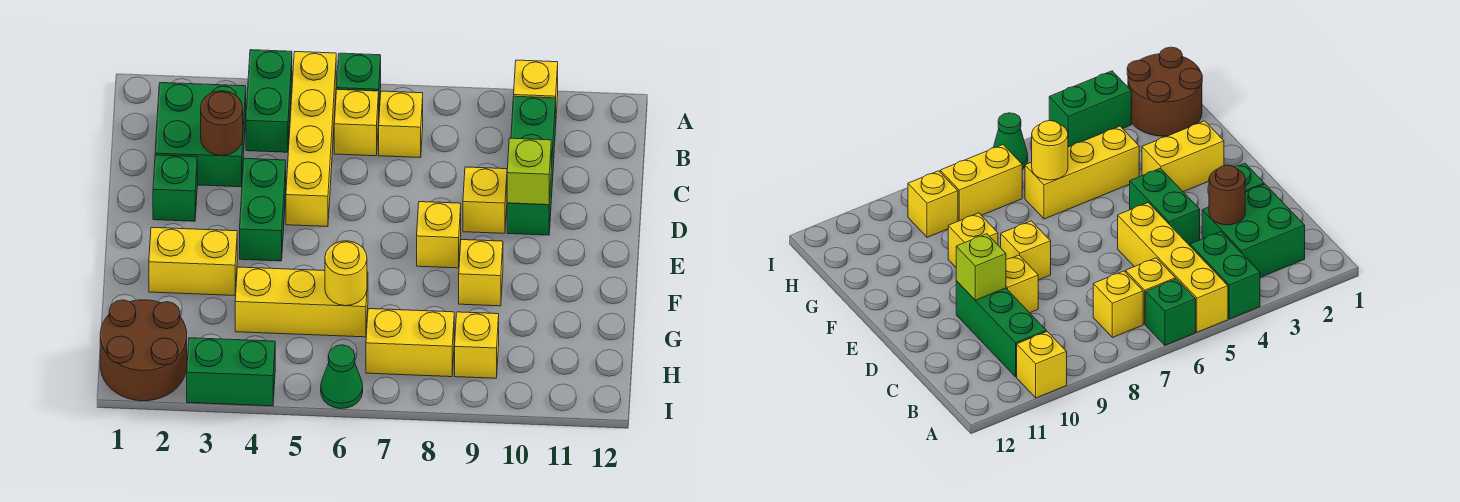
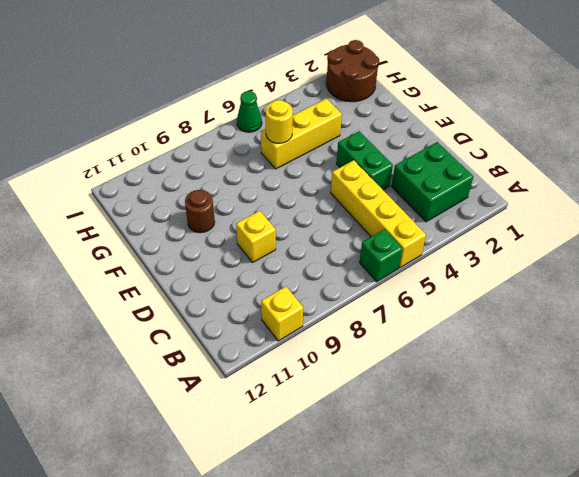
brown round brick F10 level 1 -> brown round brick C3 level 2
none -> green brick A4:B4 level 1
none -> yellow brick B6 level 1
none -> yellow brick B7 level 1

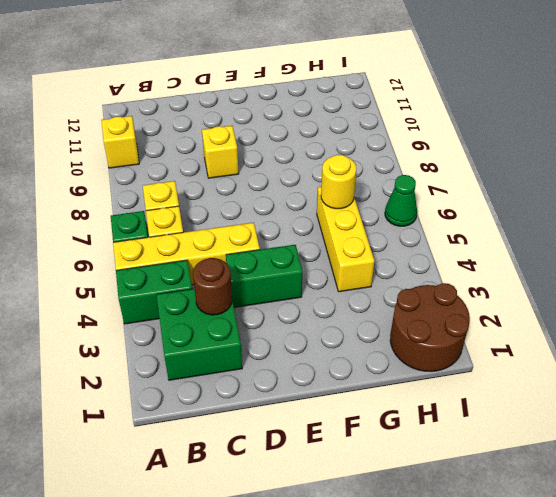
none -> green brick B10:D10 level 1
none -> green brick D2 level 1
none -> yellow brick E8 level 1

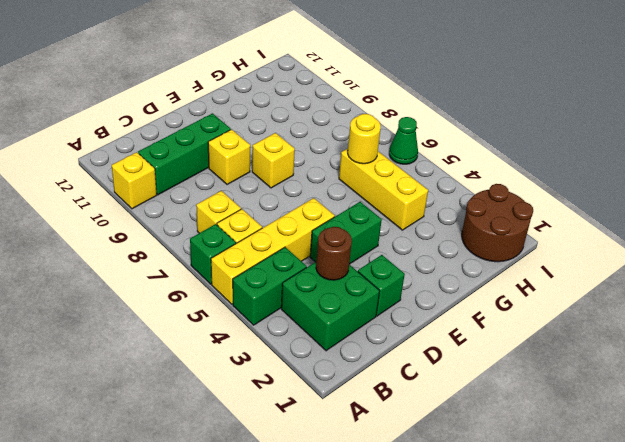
none -> yellow brick F2:F3 level 1
none -> yellow brick F9 level 1
none -> yellow brick H7:H8 level 1

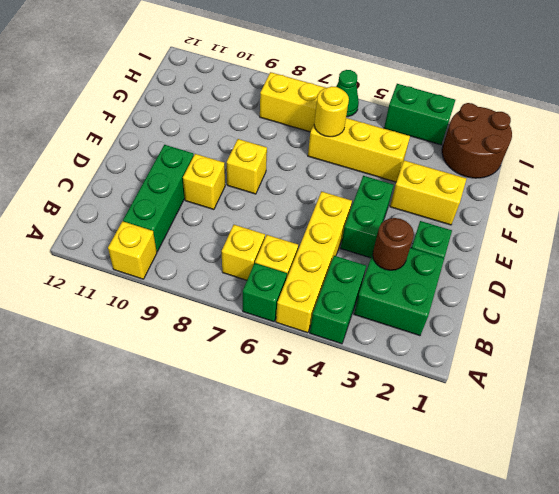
none -> yellow brick F9 level 1
none -> yellow brick H9 level 1
none -> lime brick D10 level 2

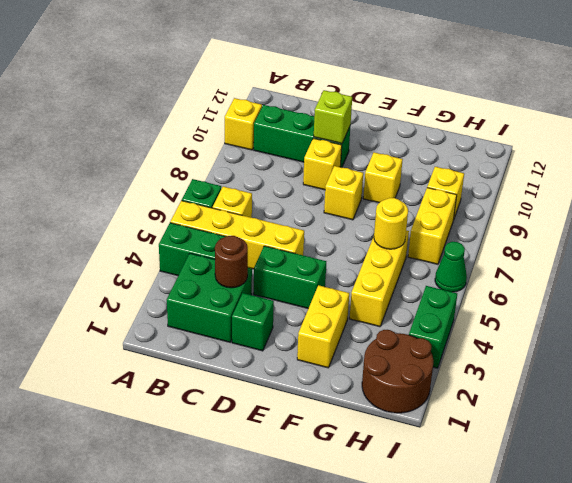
none -> yellow brick B7 level 1

